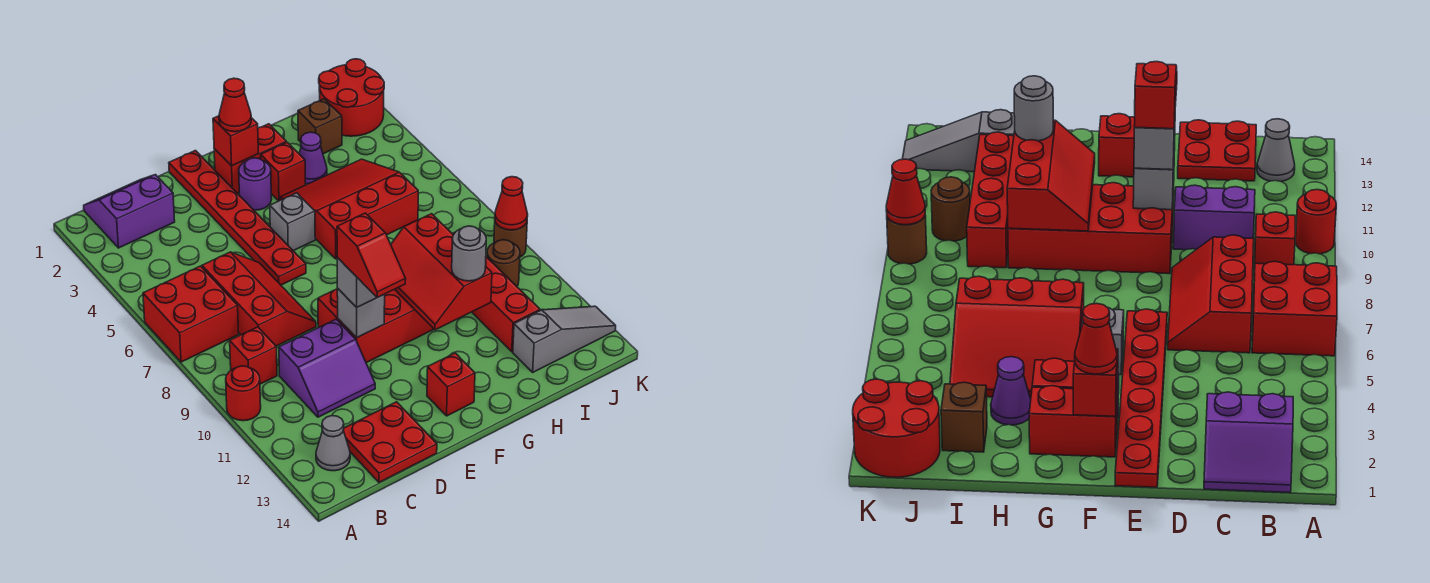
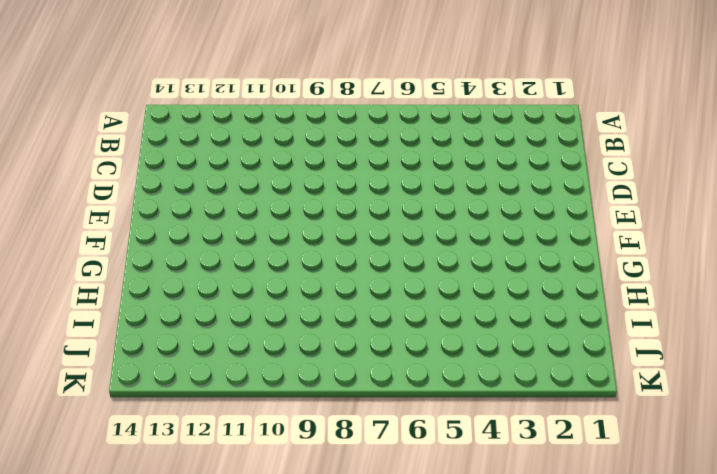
none -> red brick A6:B7 level 1
none -> red round brick A10 level 1
none -> purple slope B1:C2 level 1 top 2
none -> red brick B9 level 1

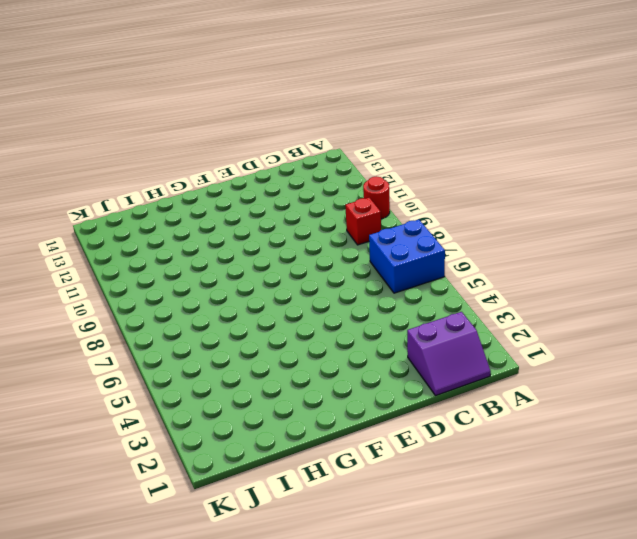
blue brick A6:B7 level 1 -> red brick A6:B7 level 1
none -> grey cone B13 level 1
none -> red slope C6:D8 level 1 top C
none -> purple slope C10:D11 level 1 top 10
none -> red plate C13:D14 level 1

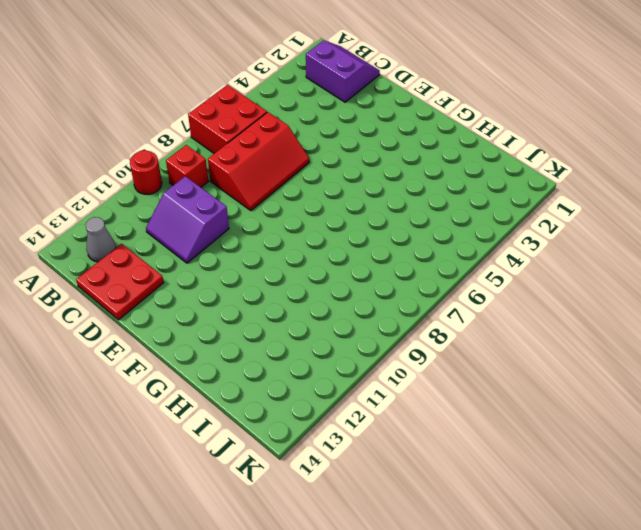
none -> red plate E1:E6 level 1
none -> red brick E9:H10 level 1
none -> red brick F2:G2 level 1
none -> purple round brick F3 level 1

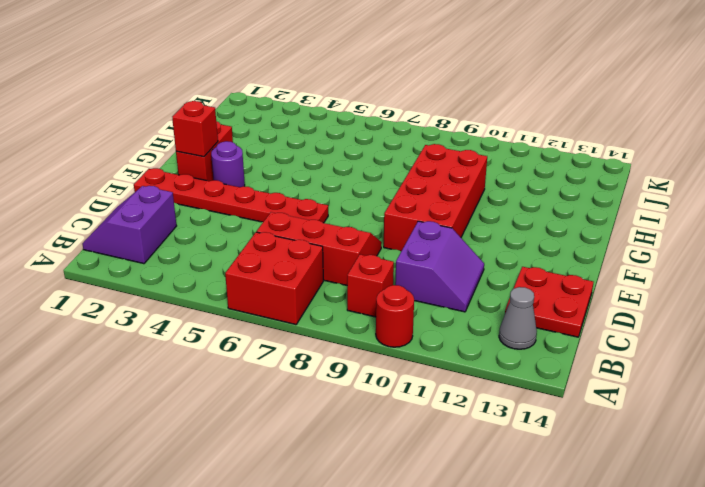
none -> grey brick F5 level 1
none -> red brick F13 level 1
none -> red brick G3 level 1
none -> red slope G4:I6 level 1 top 6

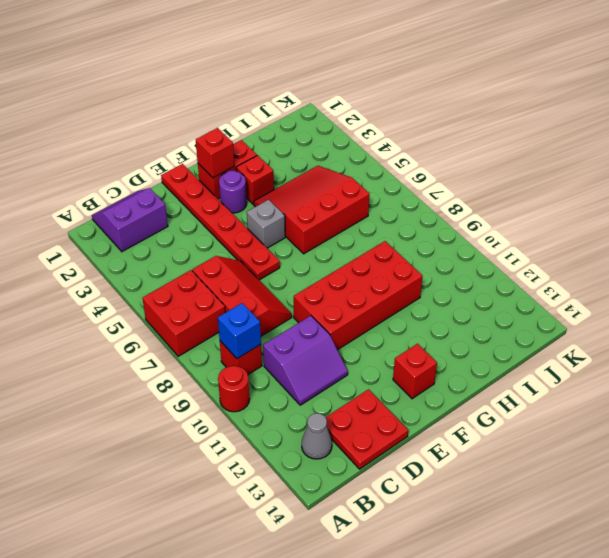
blue brick B9 level 2 -> none
none -> purple cone H3 level 1
none -> brown brick I2 level 1
none -> red brick I9:I12 level 1
none -> grey slope I13:K13 level 1 top I

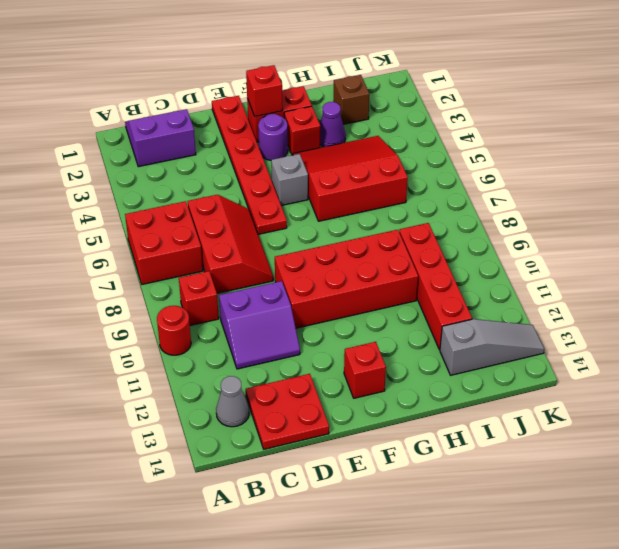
none -> red round brick J1:K2 level 1
none -> brown round brick J10 level 1
none -> brown round brick K9 level 1
none -> grey brick E10 level 2

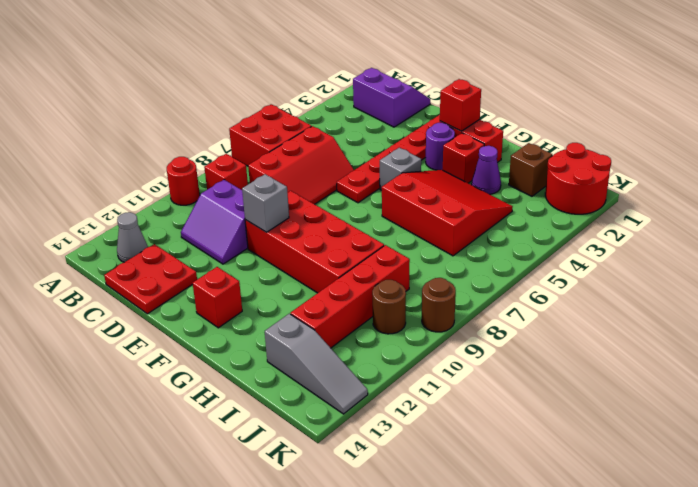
none -> red slope G9:H11 level 2 top H
none -> red cone K9 level 2
none -> grey brick E10 level 3
none -> red cone F2 level 3

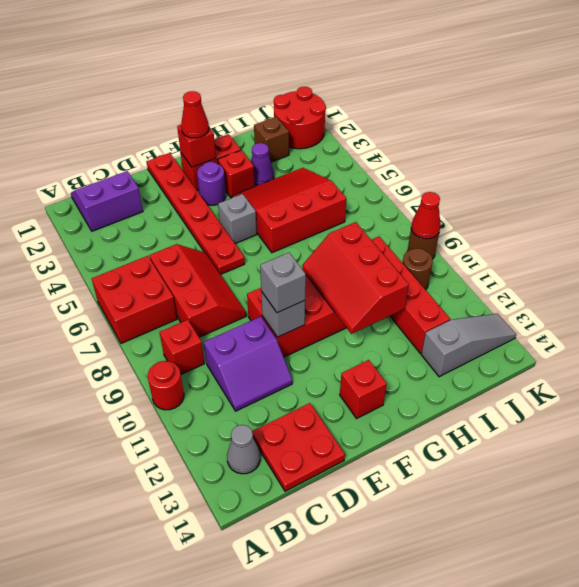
none -> grey round brick H11 level 3
none -> red slope E10:E11 level 4 top 10

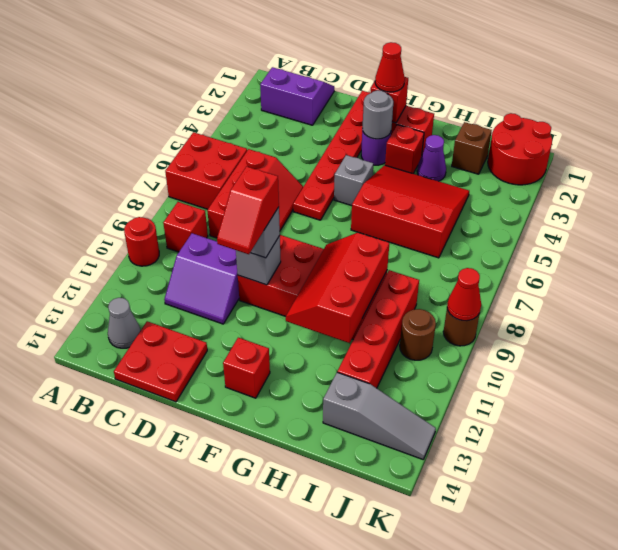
grey round brick F3 level 2 -> grey round brick H11 level 3

